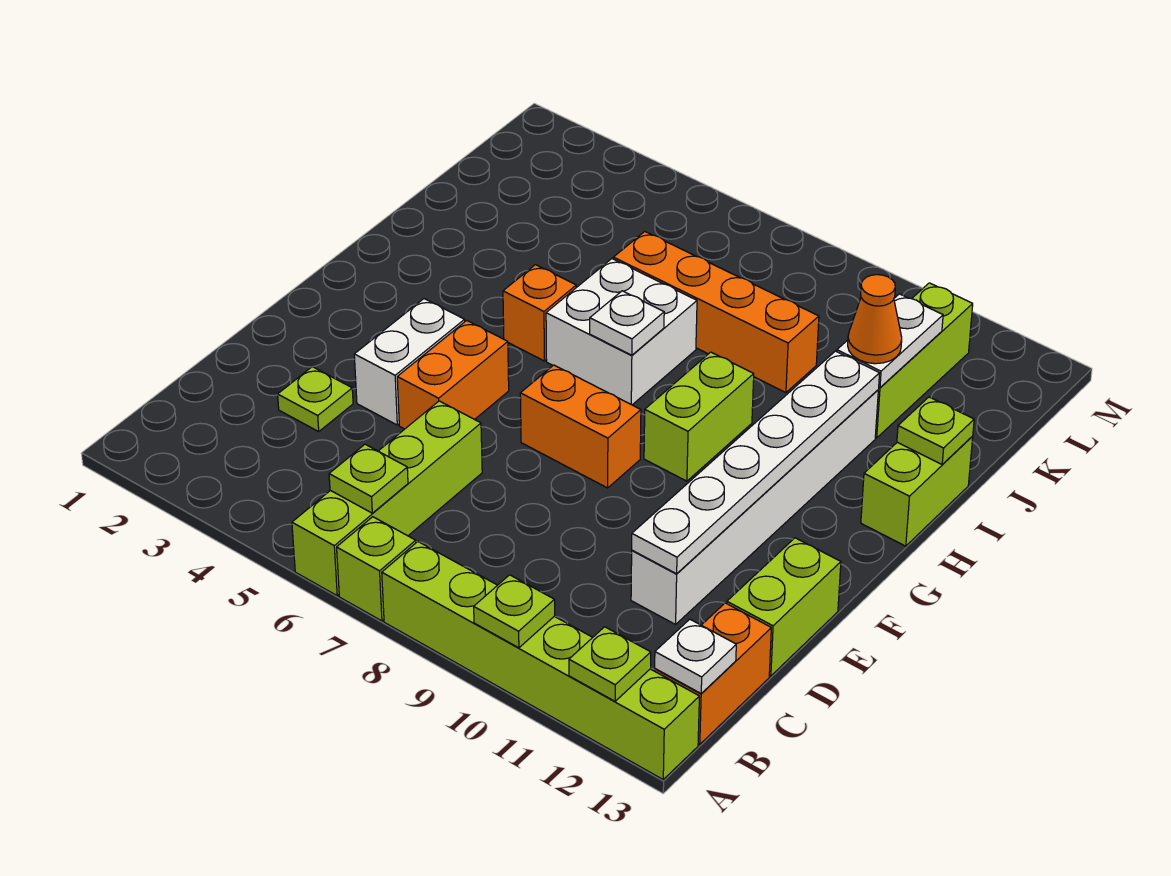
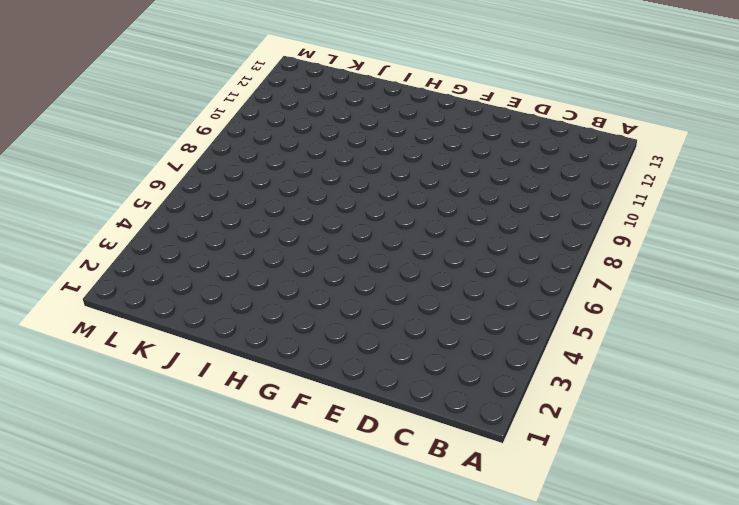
none -> lime brick A6:D6 level 1
none -> lime brick A7 level 1
none -> lime brick A8:A13 level 1

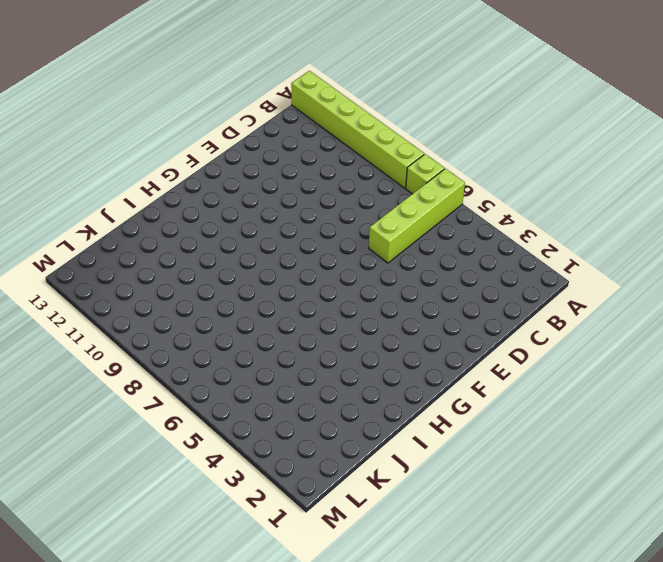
none -> orange brick B13:C13 level 1
none -> lime plate D3 level 1
none -> white brick D11:I11 level 1

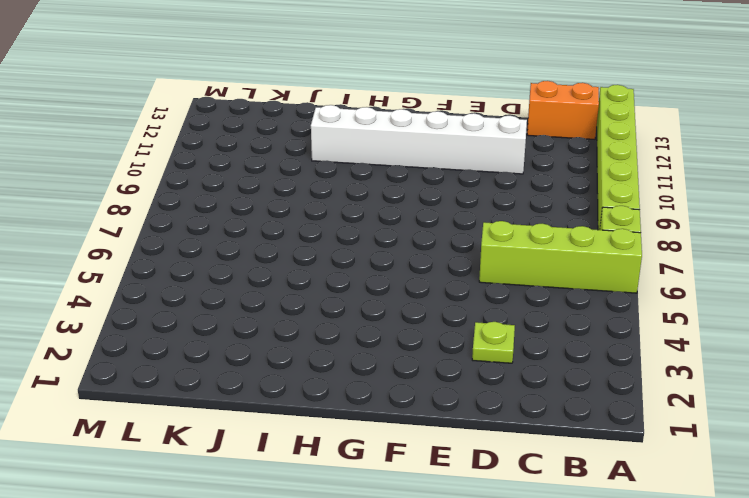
none -> lime brick D13:E13 level 1
none -> white brick E4:F4 level 1
none -> orange brick E5:F5 level 1

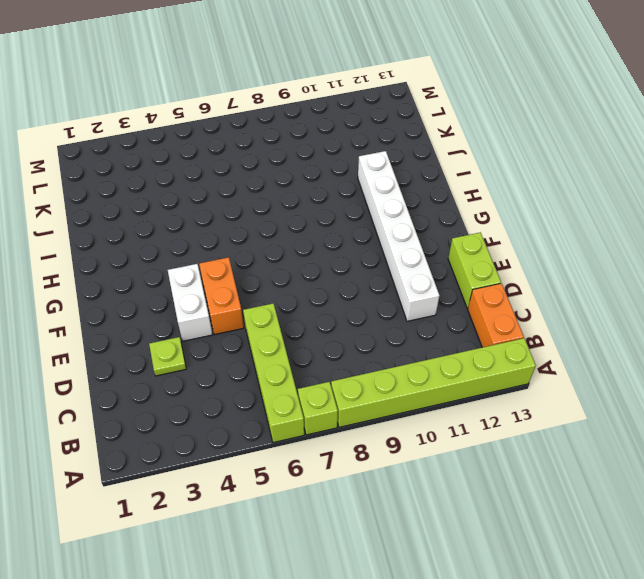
none -> orange brick F7:F8 level 1
none -> lime brick G9:H9 level 1
none -> orange brick H5 level 1

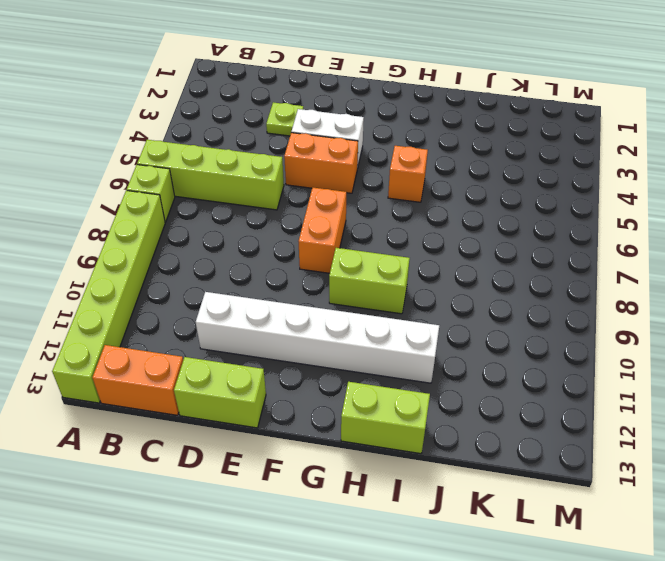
none -> white brick H6:I7 level 1
none -> orange brick J6:J9 level 1
none -> lime brick J11:L11 level 1

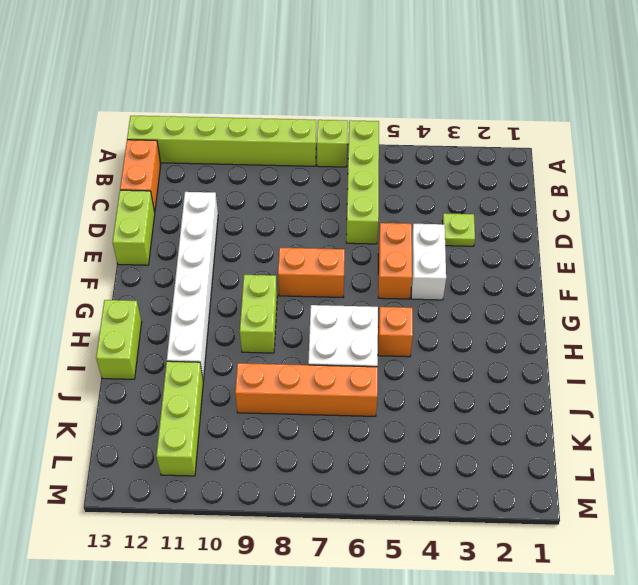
none -> lime plate A10 level 2
none -> lime plate A12 level 2
none -> lime plate B6 level 2

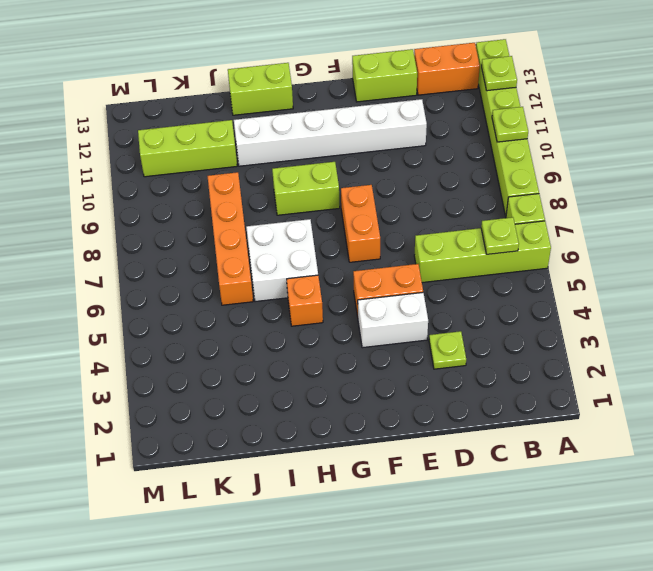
none -> white plate B13 level 2
none -> white plate D11:I11 level 2
none -> white plate H7 level 2

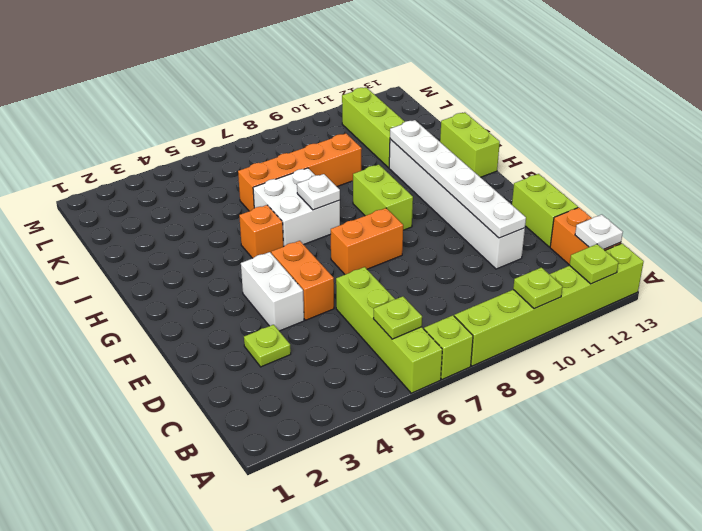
none -> lime plate I13 level 2
none -> white plate J11:K11 level 2
none -> orange cone J11 level 3

